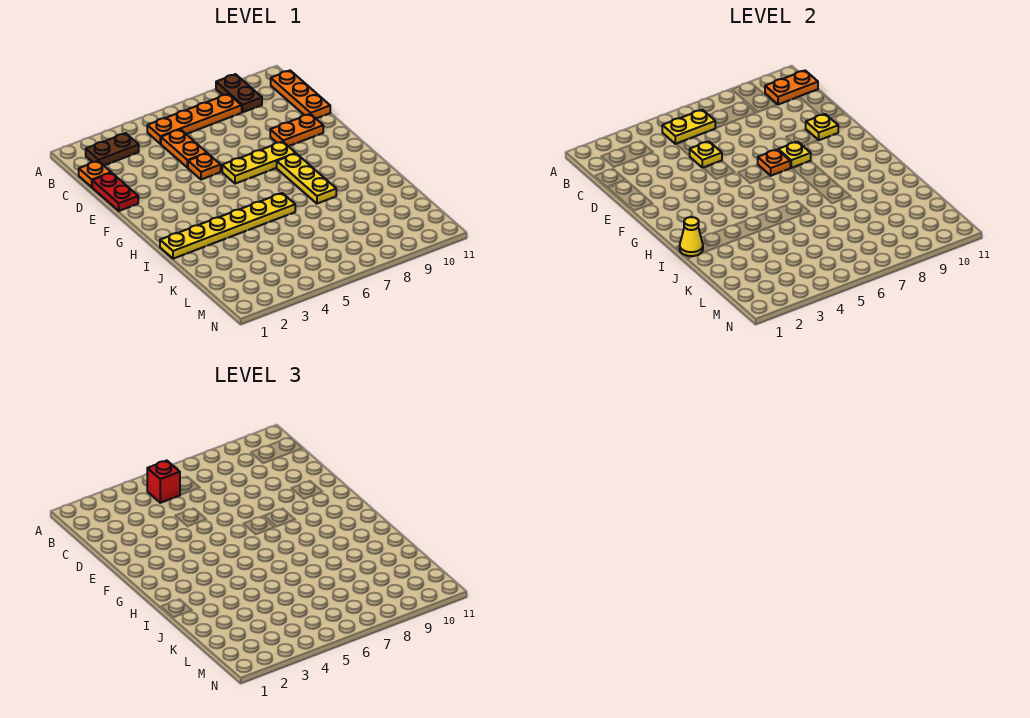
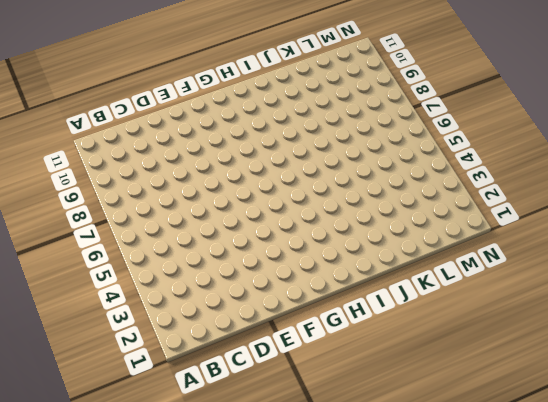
none -> brown plate A9:B9 level 1
none -> brown plate B2:B3 level 1
none -> orange plate B5:B8 level 1

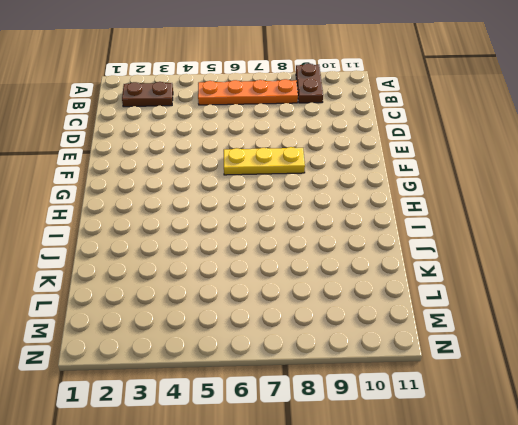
none -> orange plate B11:D11 level 1
none -> orange plate C1 level 1
none -> orange plate C5:D5 level 1

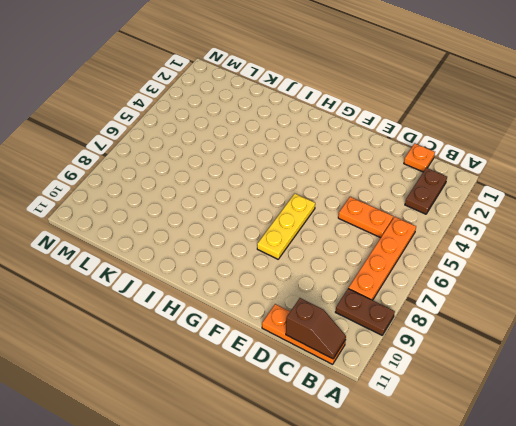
brown slope B11:C11 level 2 top C -> orange plate B10:B11 level 2
none -> red plate D1:E1 level 1
none -> orange plate E5 level 1
none -> orange plate E9:E10 level 1

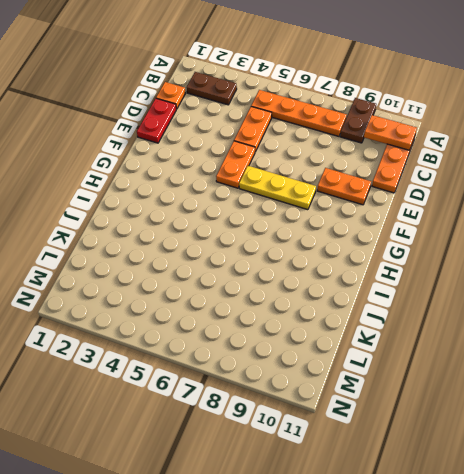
orange plate E5:F5 level 1 -> orange plate E5 level 1
none -> yellow plate G8:I8 level 1
none -> yellow plate I1:I6 level 1
none -> yellow plate B5:B6 level 2

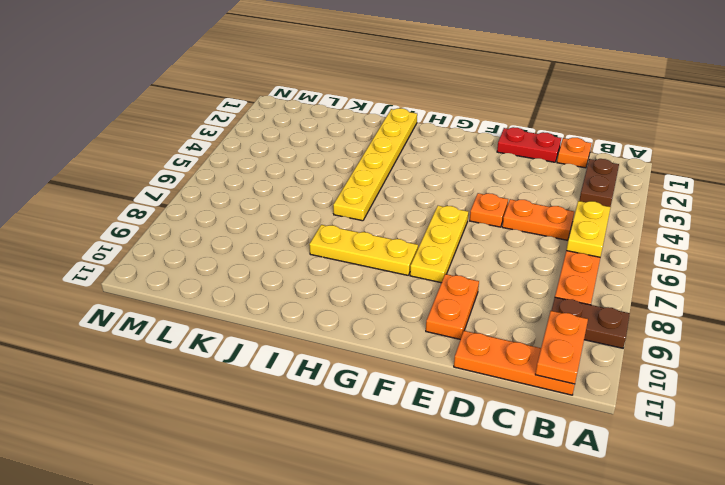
none -> yellow plate D5 level 2
none -> yellow plate E10 level 2
none -> orange plate F7 level 2

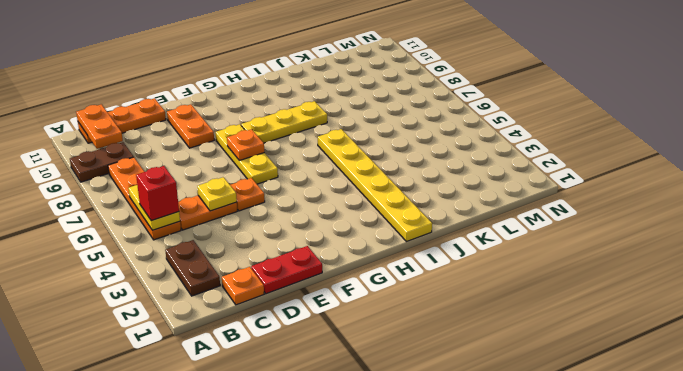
none -> yellow plate E10 level 2
none -> yellow plate F8 level 2
none -> yellow cone I1 level 2

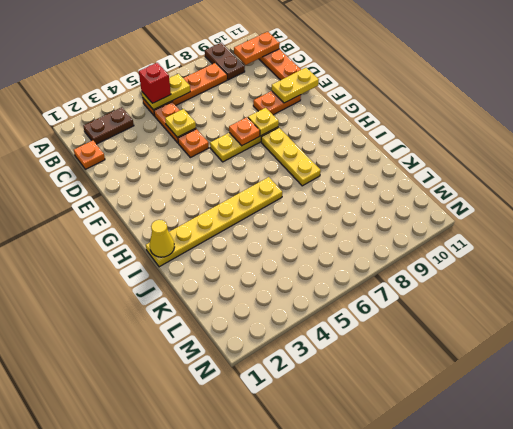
yellow plate E10:E11 level 2 -> yellow plate E10 level 2
none -> red plate D1:E1 level 1

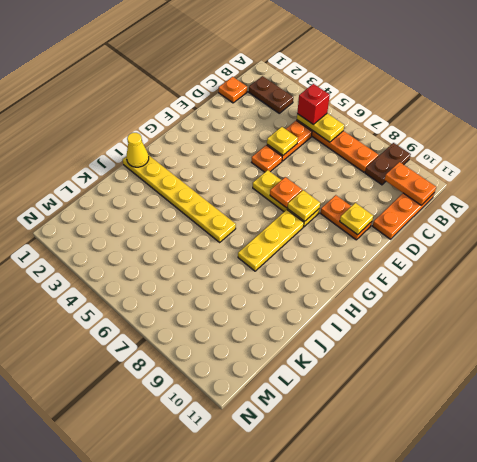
none -> red plate D1:E1 level 1

